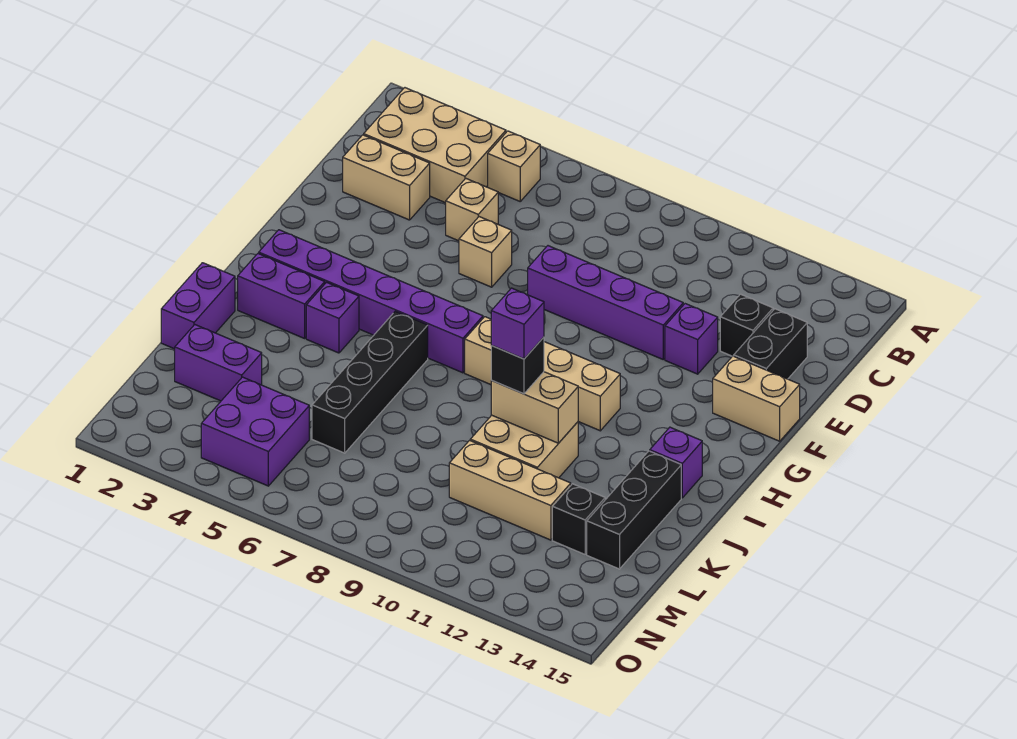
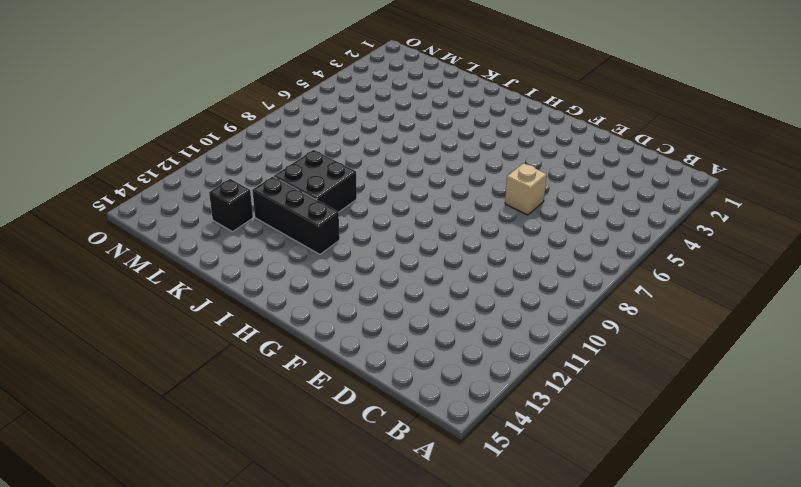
black brick I12:K12 level 1 -> black brick J14:L14 level 1
black brick J10:K11 level 1 -> tan brick J10:K11 level 1
none -> tan brick B2:C4 level 1
none -> tan brick B5 level 1
none -> tan brick D2:D3 level 1

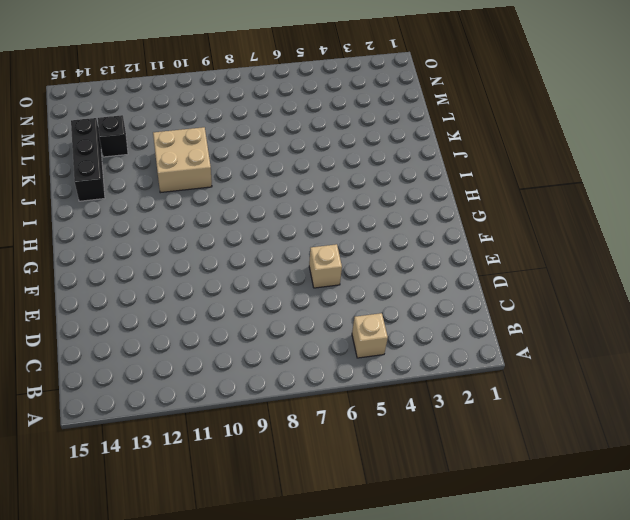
none -> tan brick B2:C4 level 1
none -> tan brick D2:D3 level 1
none -> tan brick D5 level 1

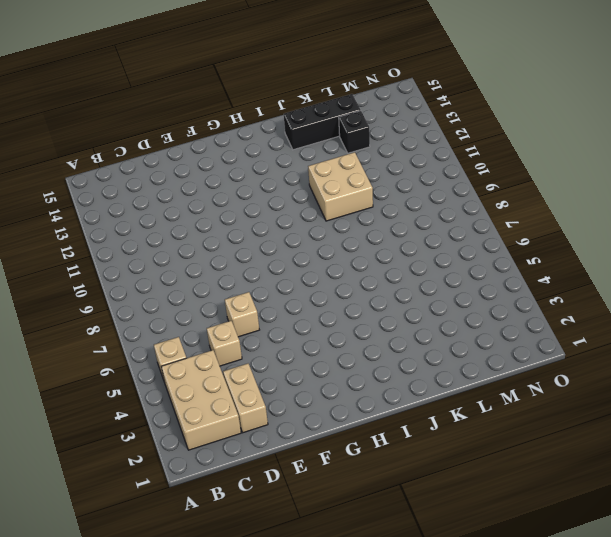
none -> black brick D13 level 1
none -> black brick D14:E14 level 1
none -> purple brick E8:E11 level 1

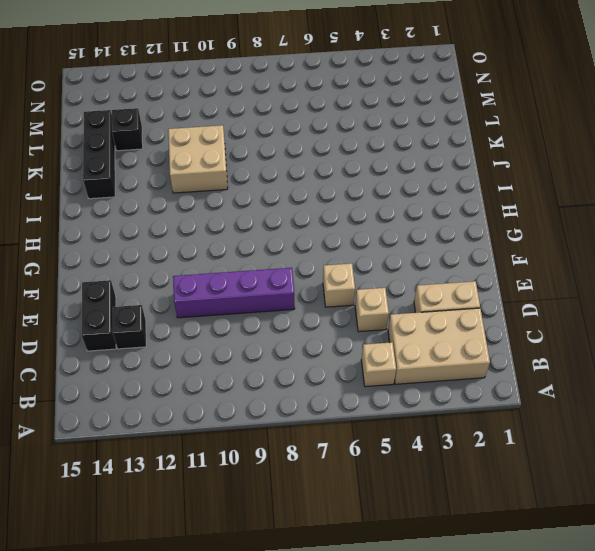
none -> purple brick E12 level 1
none -> tan brick F14:F15 level 1
none -> purple brick H2:H7 level 1

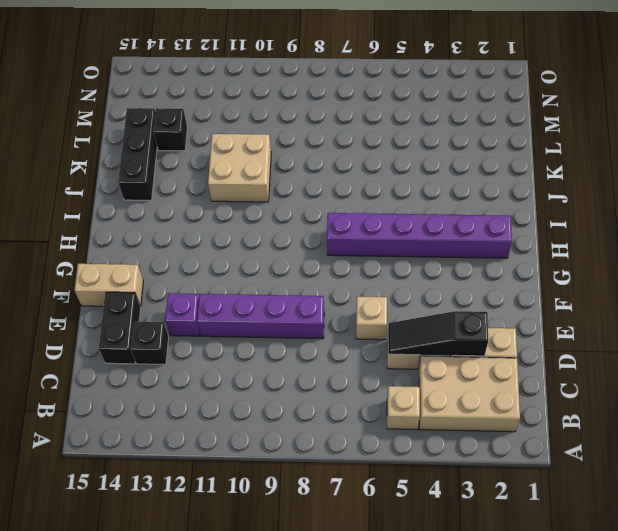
black slope D3:D5 level 2 top 3 -> none
none -> tan brick H8:H11 level 1
none -> purple brick I2:I3 level 1
none -> purple brick I4 level 1

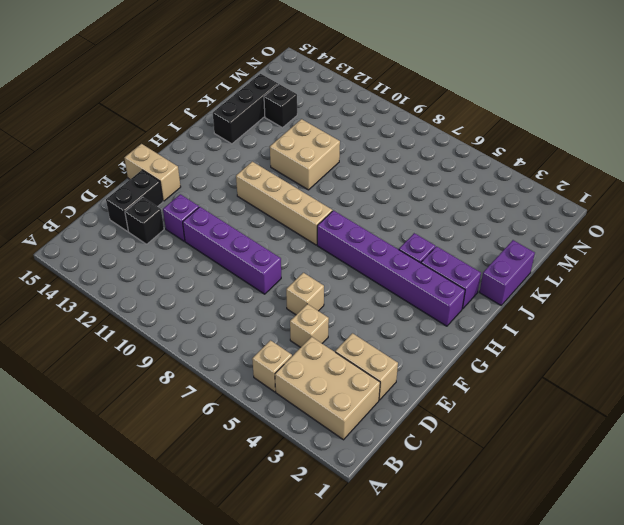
none -> black brick I6:L6 level 1
none -> purple brick I14 level 1
none -> purple brick L2:L3 level 1

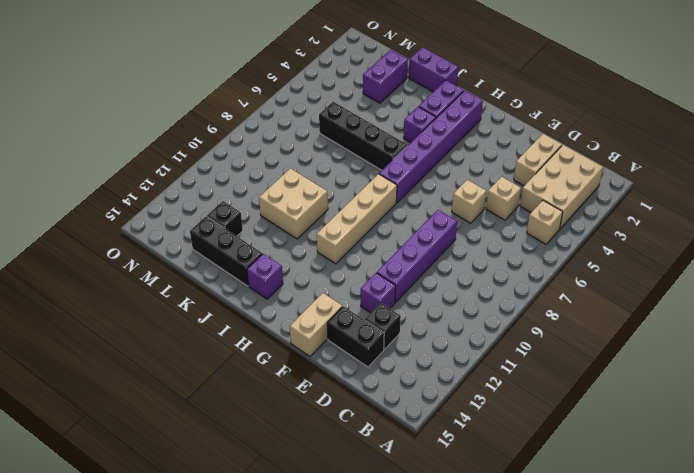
none -> tan brick L10:L12 level 1
none -> purple brick M4:N5 level 1
none -> tan brick J10:J11 level 2

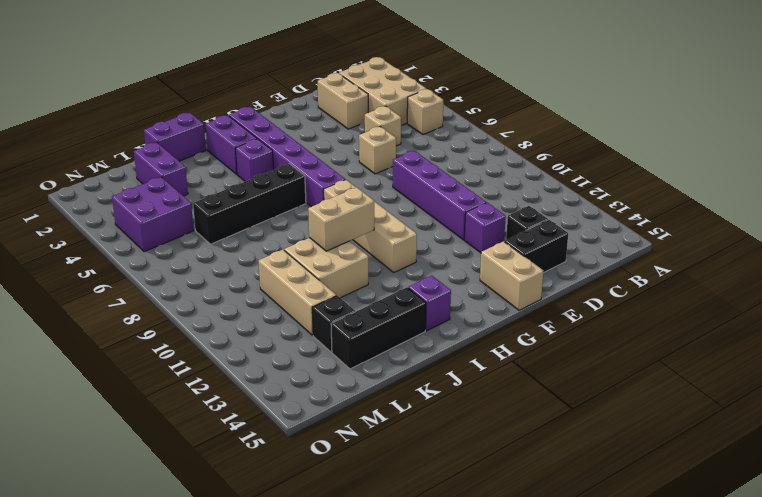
tan brick I10:J10 level 2 -> tan brick J10:J11 level 2
none -> black brick J10 level 3
none -> purple brick J10 level 4

